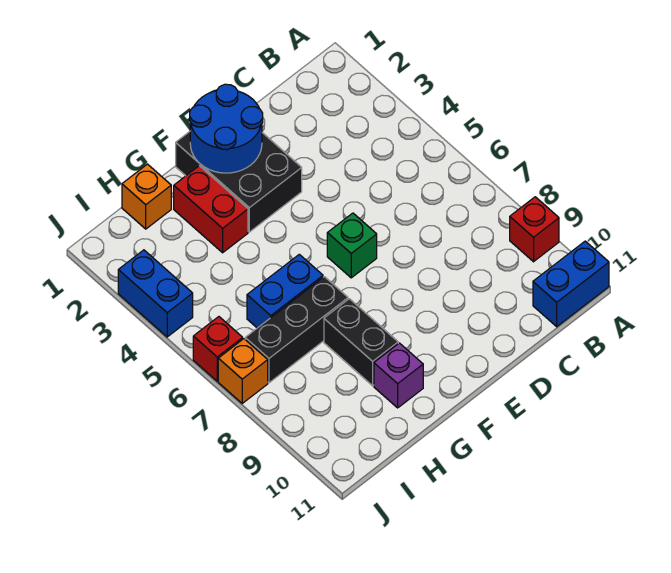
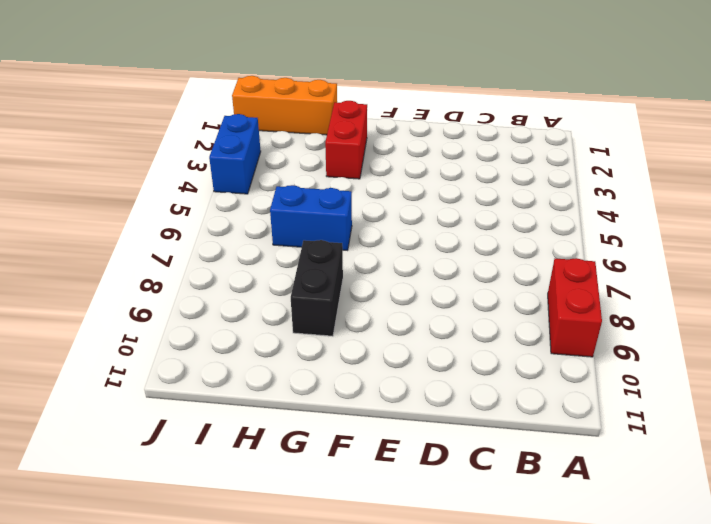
red brick A8:A9 level 1 -> red brick A9 level 1
orange brick H1:J1 level 1 -> orange brick H1 level 1
none -> blue brick A11:B11 level 1
none -> black brick E1:F3 level 1
none -> green brick E6 level 1

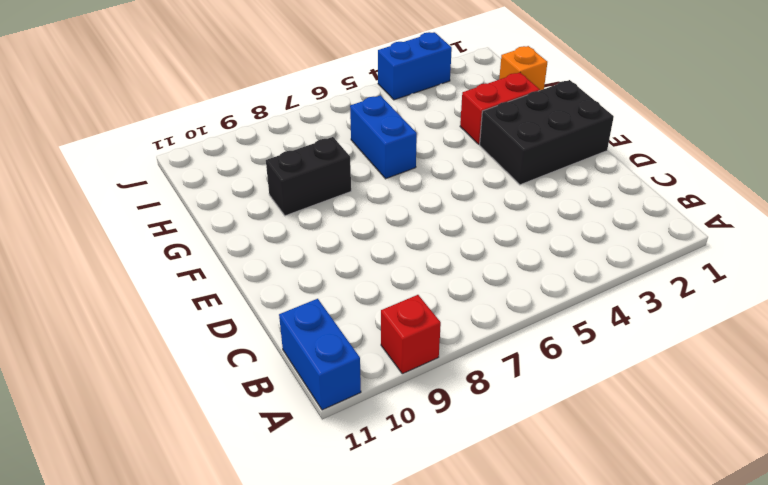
none -> green brick E6 level 1
none -> black brick G7:I7 level 1
none -> purple brick G10 level 1

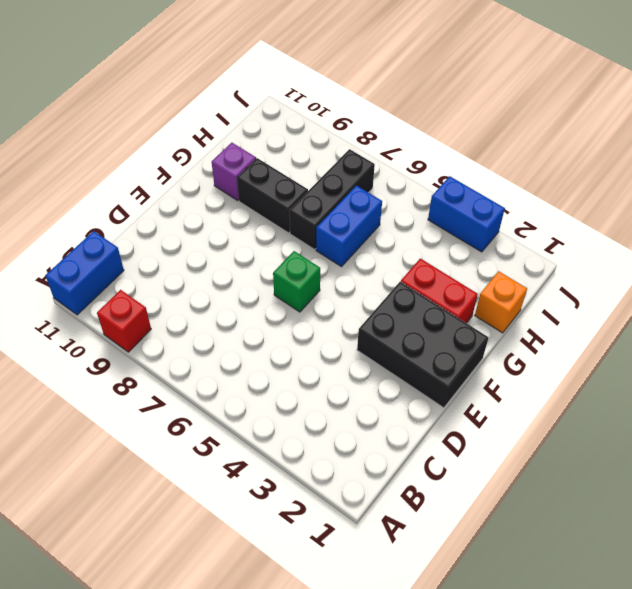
none -> red brick J6 level 1
none -> orange brick J7 level 1
none -> blue round brick E1:F2 level 2

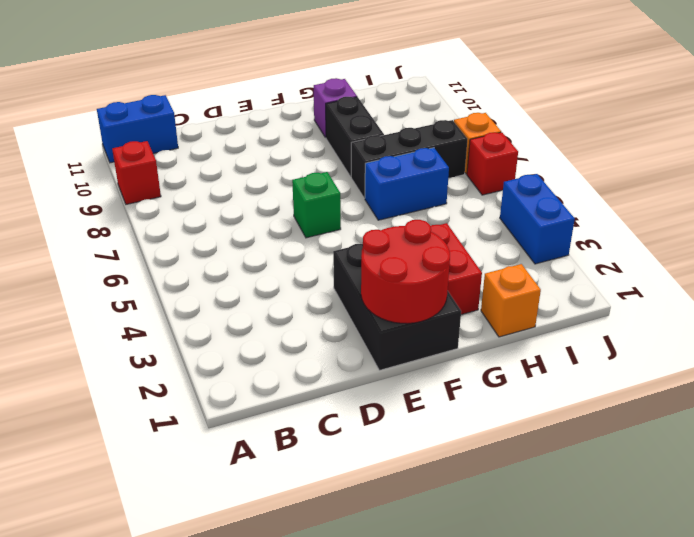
red round brick E1:F2 level 2 -> blue round brick E1:F2 level 2

